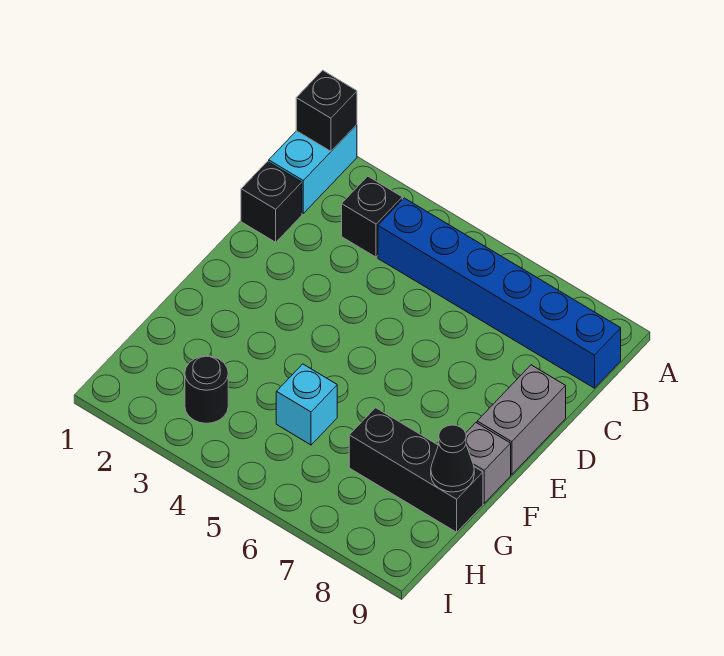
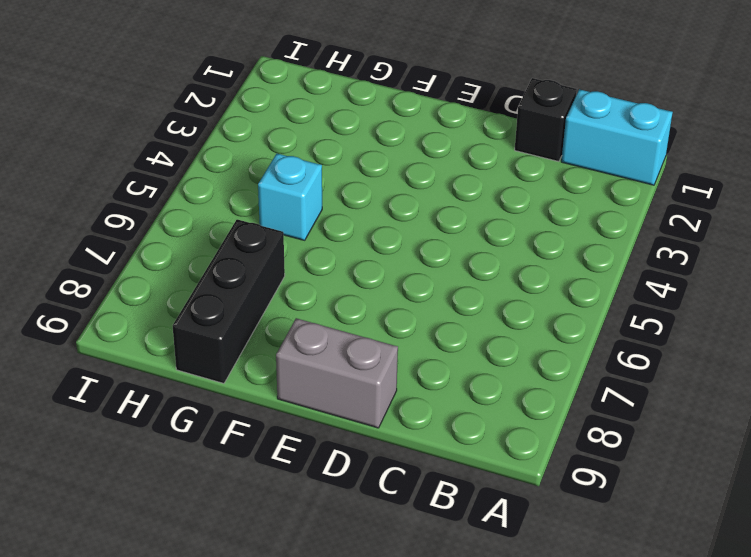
none -> black brick B3 level 1
none -> blue brick B4:B9 level 1

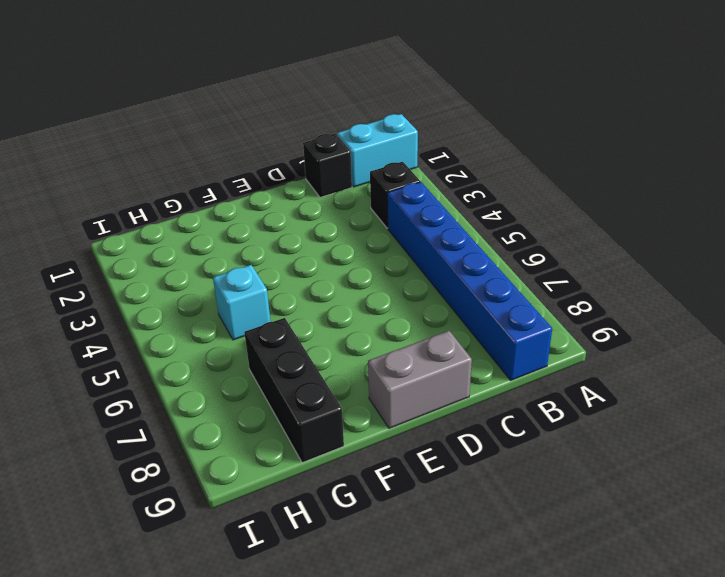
none -> grey brick F9 level 1
none -> black round brick H3 level 1

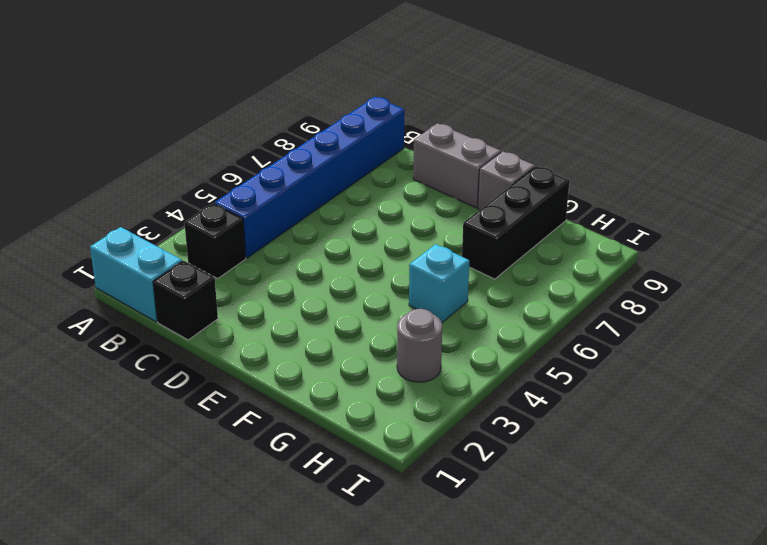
grey round brick H3 level 1 -> black round brick H3 level 1
none -> black brick A1 level 2
none -> black cone G9 level 2

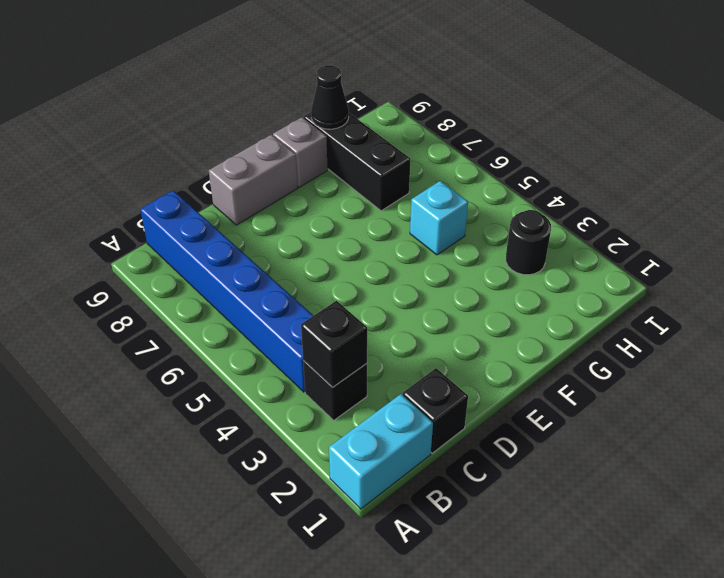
black brick B3 level 2 -> black brick A1 level 2

